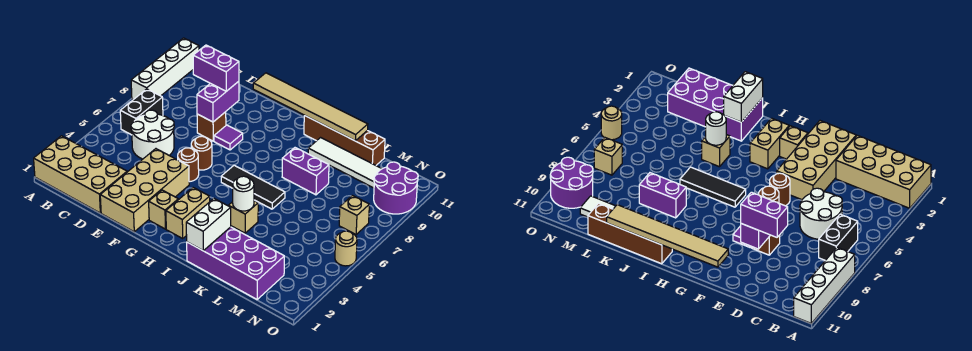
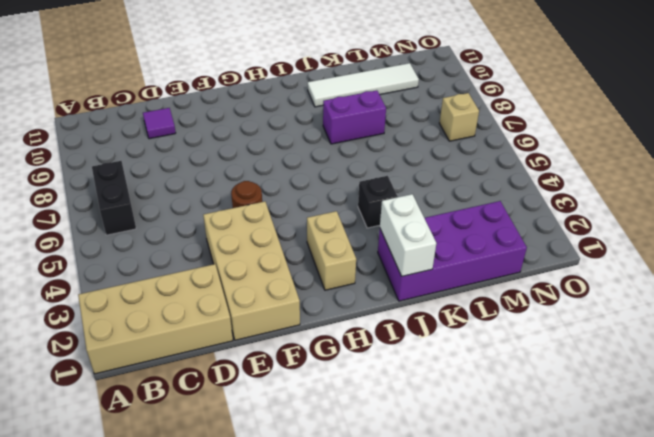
purple tile D10 level 1 -> purple tile F8 level 1
black brick J4 level 1 -> tan brick J4 level 1
none -> white brick A8:A11 level 1
none -> white round brick C5:D6 level 1
none -> brown brick E8 level 1

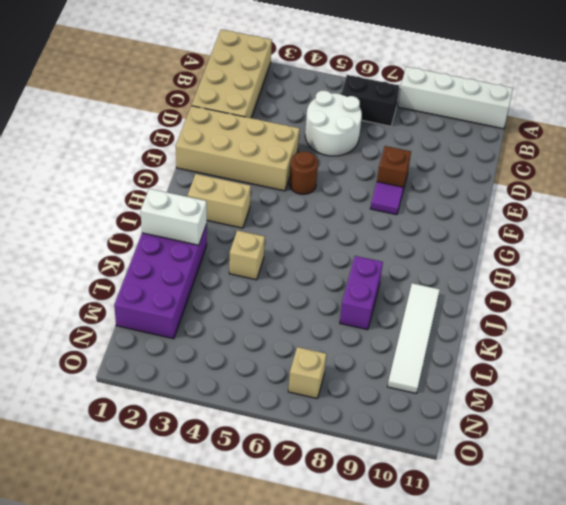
none -> brown round brick F6 level 1
none -> tan brick G2 level 1
none -> black tile H6:J6 level 1

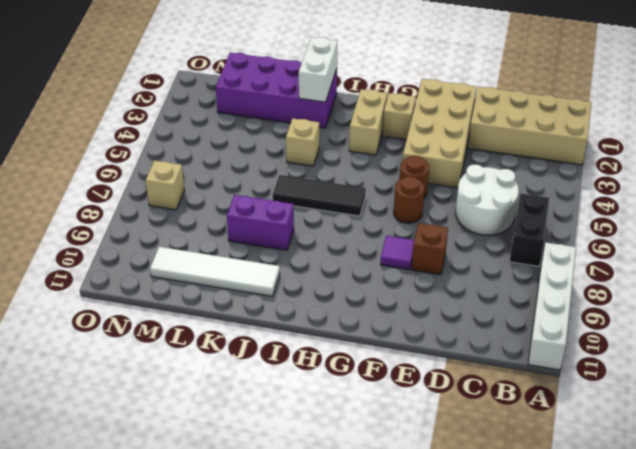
none -> brown brick I11:L11 level 1
none -> purple round brick N9:O10 level 1
none -> tan round brick O5 level 1

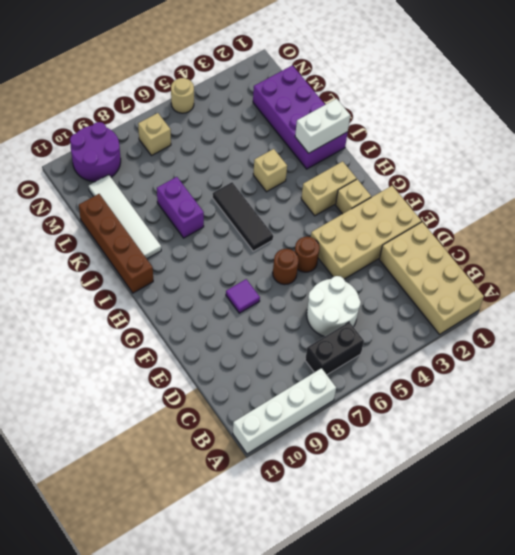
none -> brown brick E8 level 1
none -> purple brick E8:E9 level 2
none -> tan tile F11:K11 level 2

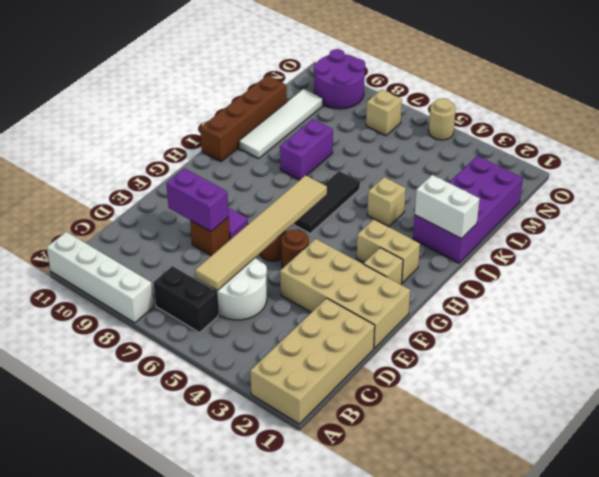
tan tile C6:H6 level 2 -> tan tile F11:K11 level 2
none -> white round brick J4 level 2
none -> purple brick D9:E9 level 3

